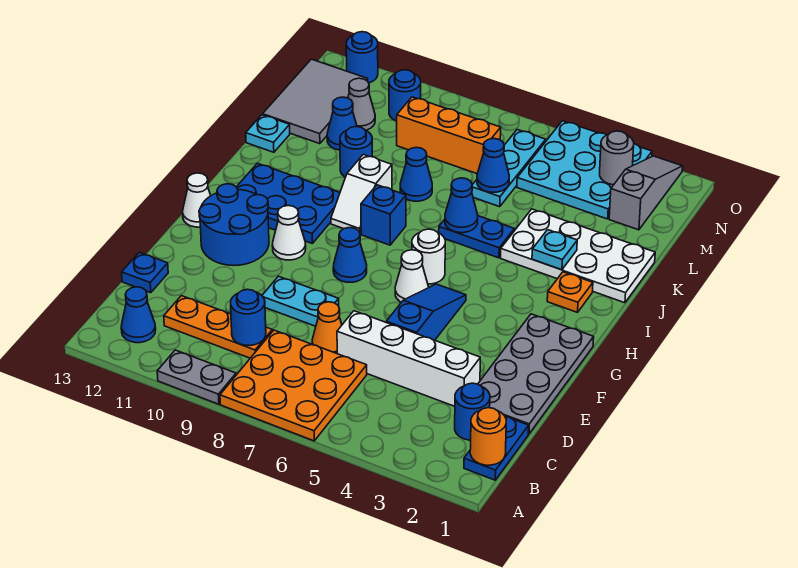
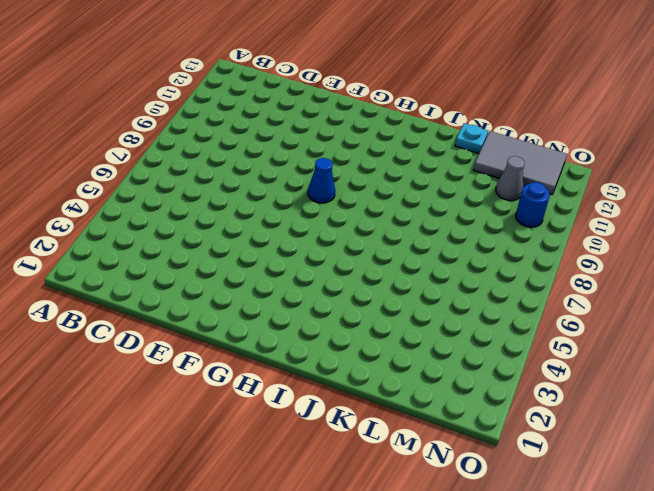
none -> orange plate A6:C8 level 1
none -> grey plate A9:A10 level 1
none -> blue plate B1:C1 level 1
none -> blue cone B12 level 1

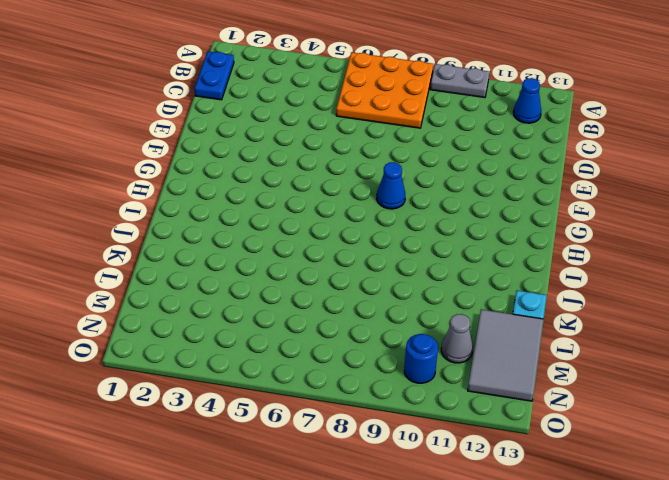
none -> blue round brick C2 level 1
none -> orange plate C9:C11 level 1
none -> grey plate D1:G2 level 1
none -> white brick D3:D6 level 1

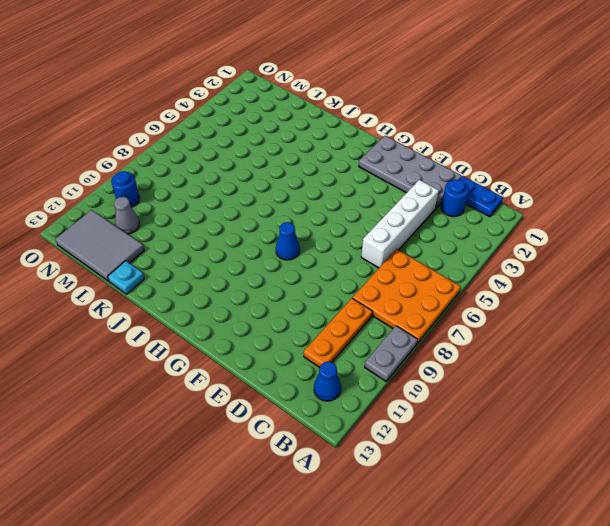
none -> orange cone D7 level 1
none -> blue plate D13 level 1
none -> blue slope E5:G5 level 1 top E
none -> cyan plate E8:E9 level 1

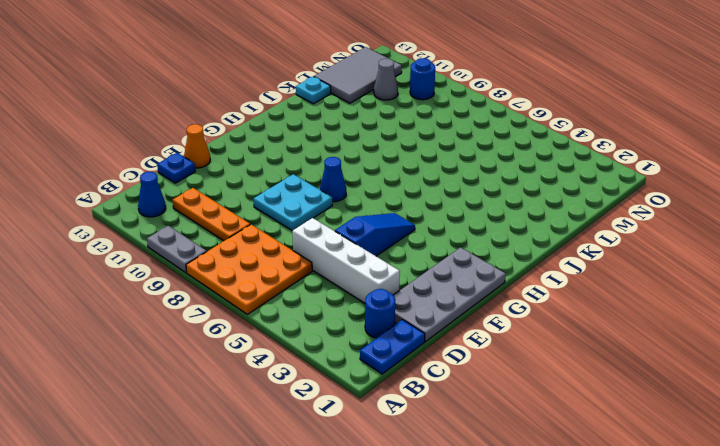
cyan plate E8:F9 level 1 -> cyan plate E8:E9 level 1
orange cone E13 level 1 -> orange cone D7 level 1
none -> blue round brick F11:G12 level 1
none -> white cone G6 level 1
none -> white cone G10 level 1
none -> white cone G13 level 1

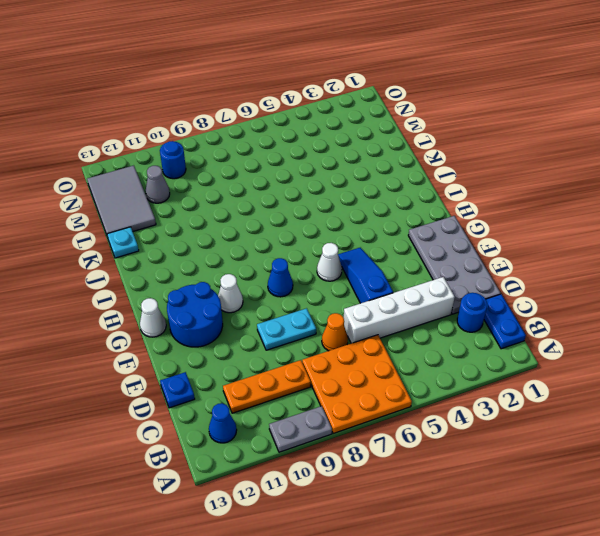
none -> white round brick H6 level 1
none -> blue plate H10:I12 level 1
none -> orange plate I2 level 1
none -> blue brick I8 level 1

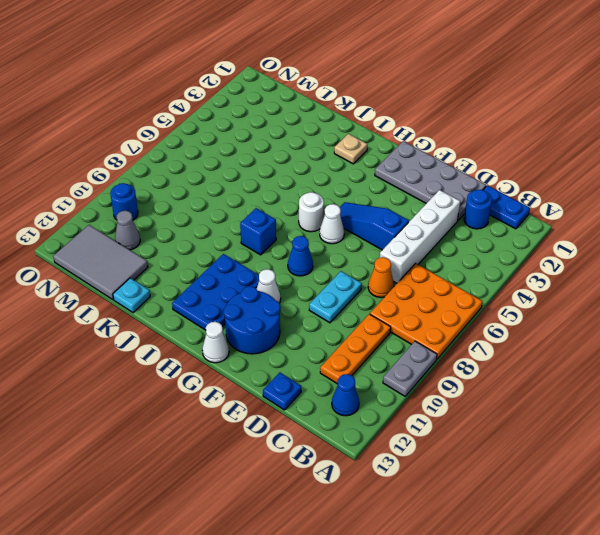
tan plate I2 level 1 -> orange plate I2 level 1
none -> white slope I9:J9 level 1 top J
none -> white plate J1:K4 level 1
none -> blue plate J5:J6 level 1
none -> blue cone K8 level 1

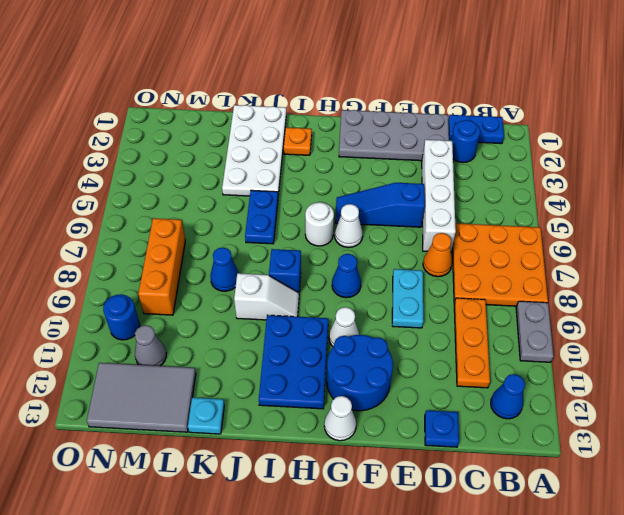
none -> blue round brick K10 level 1
none -> cyan plate L6:N6 level 1
none -> blue cone L11 level 1
none -> grey slope M2:O2 level 1 top M

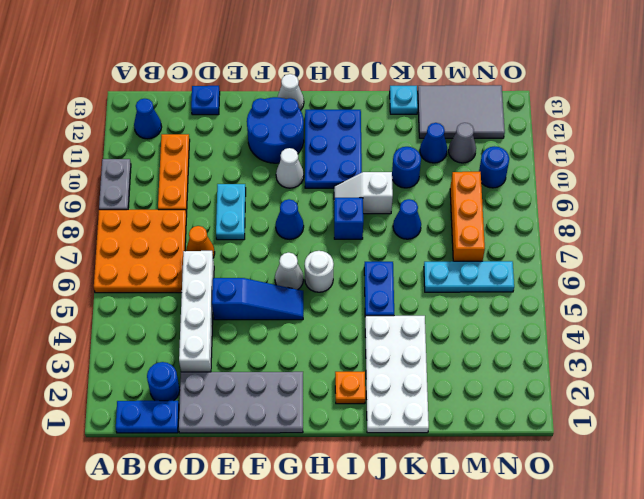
none -> grey slope M2:O2 level 1 top M
none -> cyan plate M3:O5 level 1
none -> blue round brick O12 level 1
none -> orange round brick B1 level 2

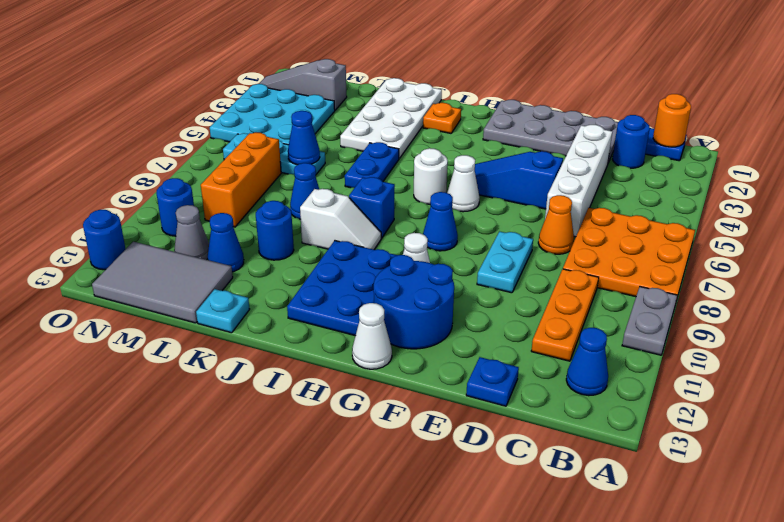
none -> blue round brick C9 level 2
none -> cyan plate J3 level 2
none -> blue cone J6 level 2
none -> grey round brick N3 level 2

